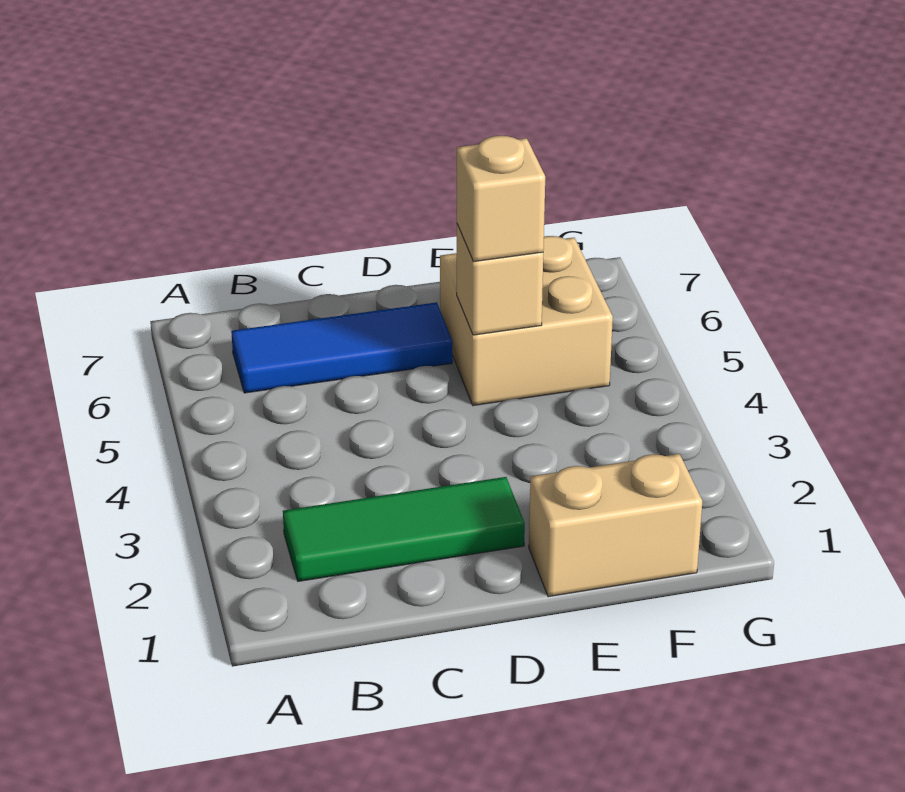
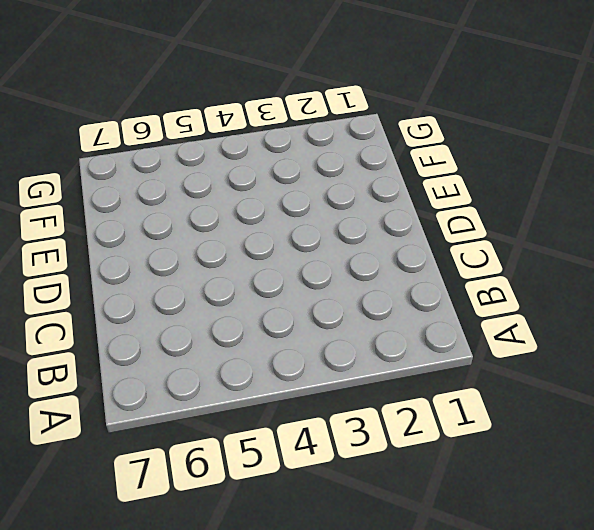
none -> green tile B2:D2 level 1
none -> blue tile B6:D6 level 1

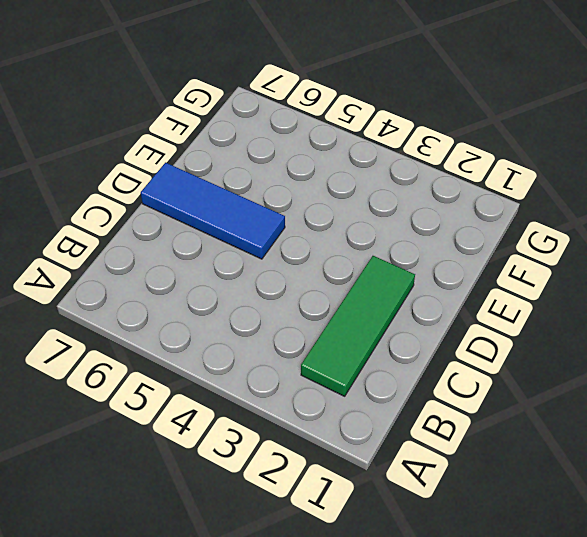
blue tile D5:D7 level 1 -> blue tile B6:D6 level 1
none -> tan brick E1:F1 level 1
none -> tan brick E5:F6 level 1

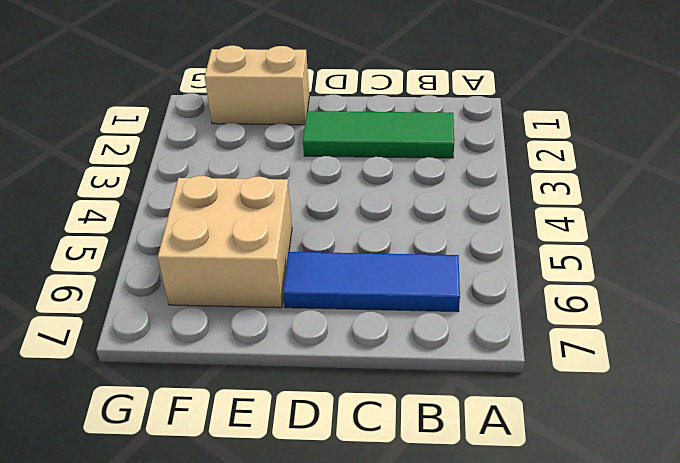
none -> tan brick E5 level 2
none -> tan brick E5 level 3

